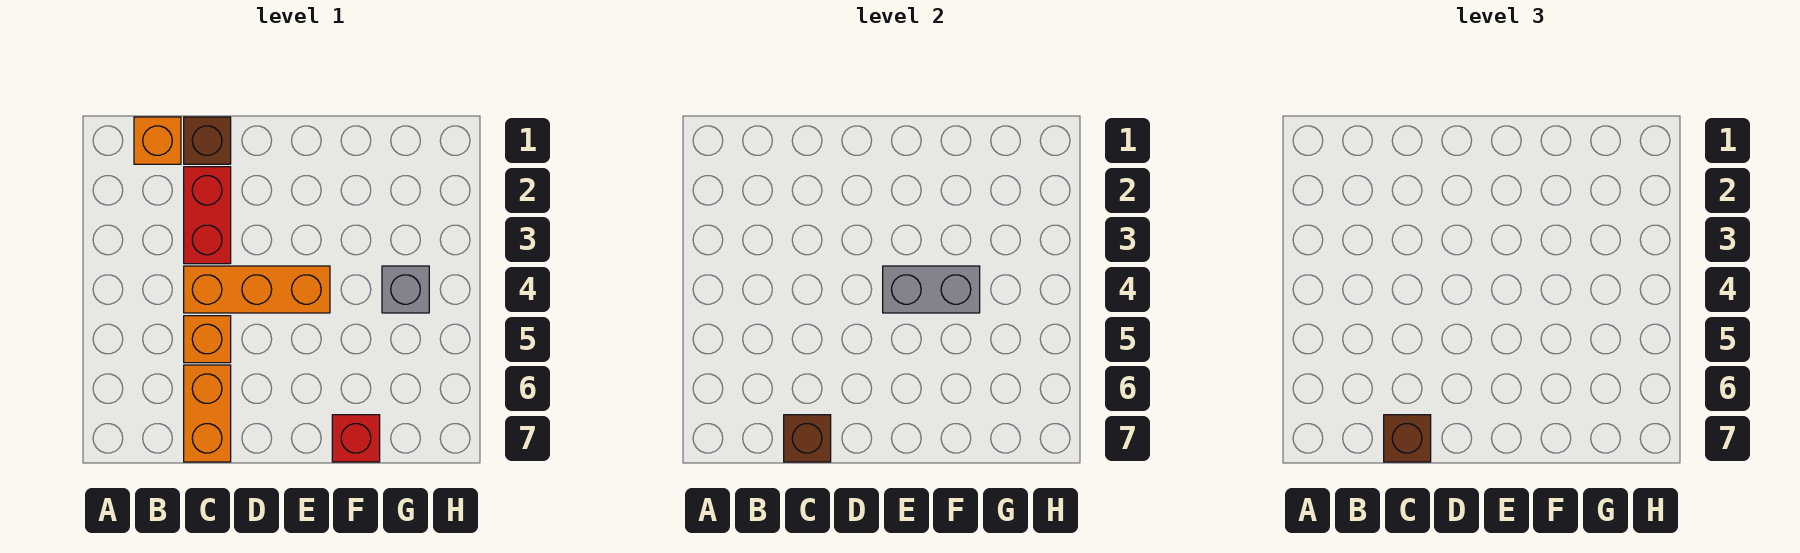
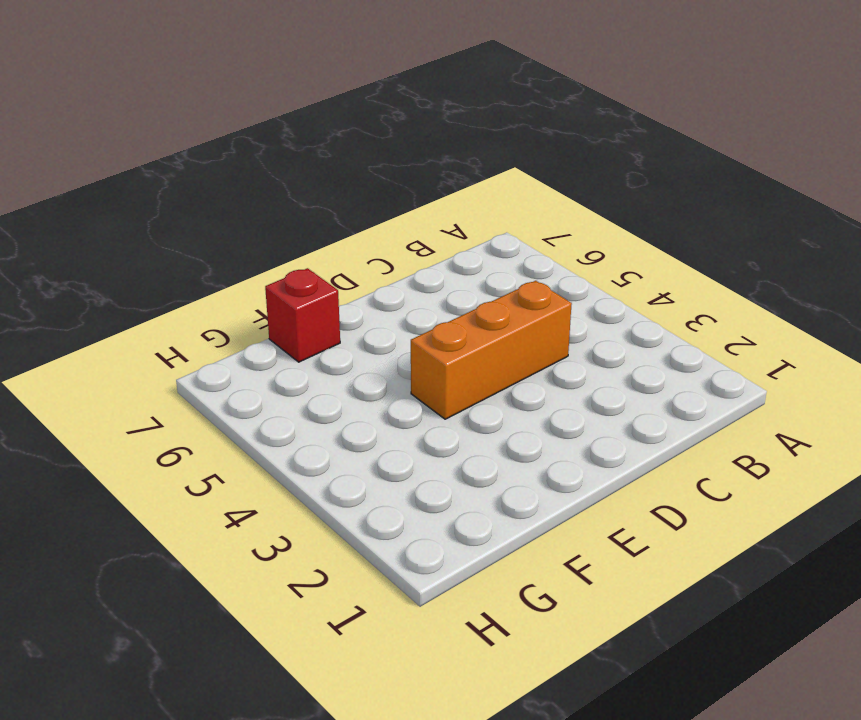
none -> orange brick B1 level 1
none -> brown brick C1 level 1

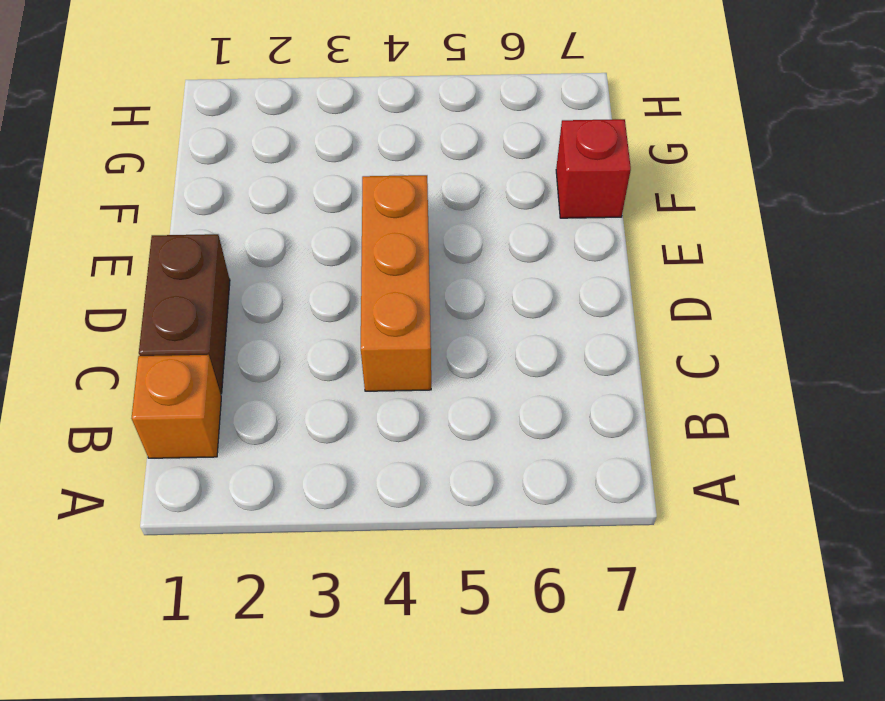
brown brick C1:D1 level 1 -> brown brick C1 level 1
none -> red brick C2:C3 level 1
none -> orange brick C5 level 1

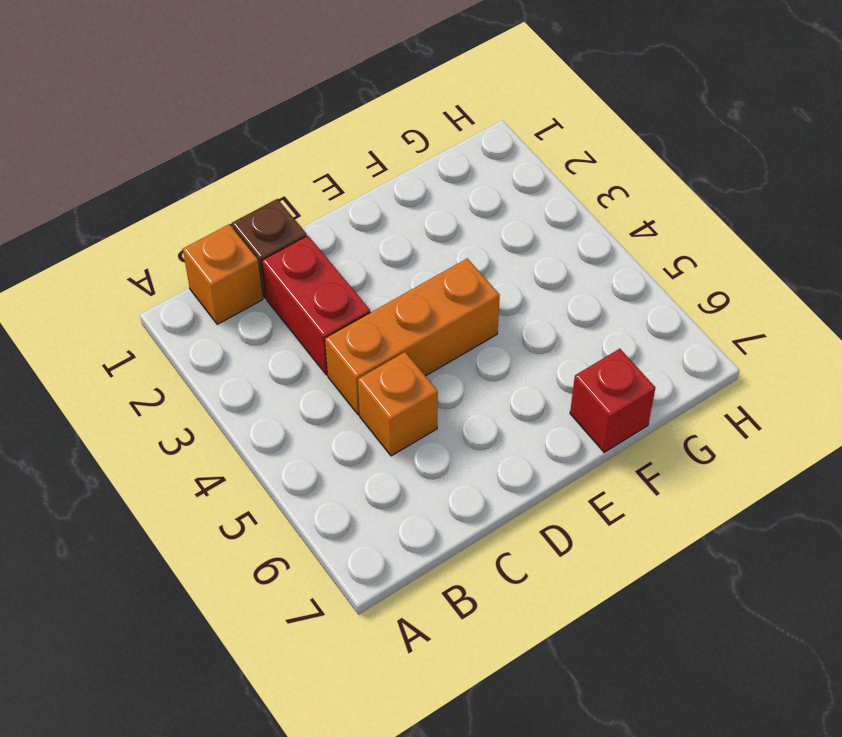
none -> orange brick C6:C7 level 1
none -> grey brick G4 level 1

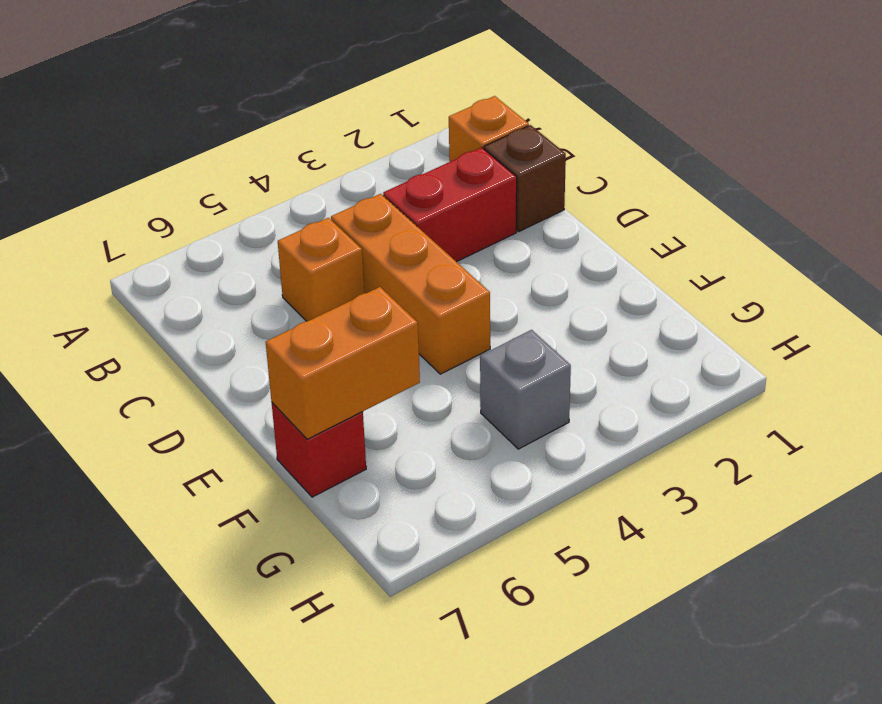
orange brick F6:F7 level 2 -> orange brick C6:C7 level 1
none -> brown brick C7 level 2
none -> grey brick E4:F4 level 2

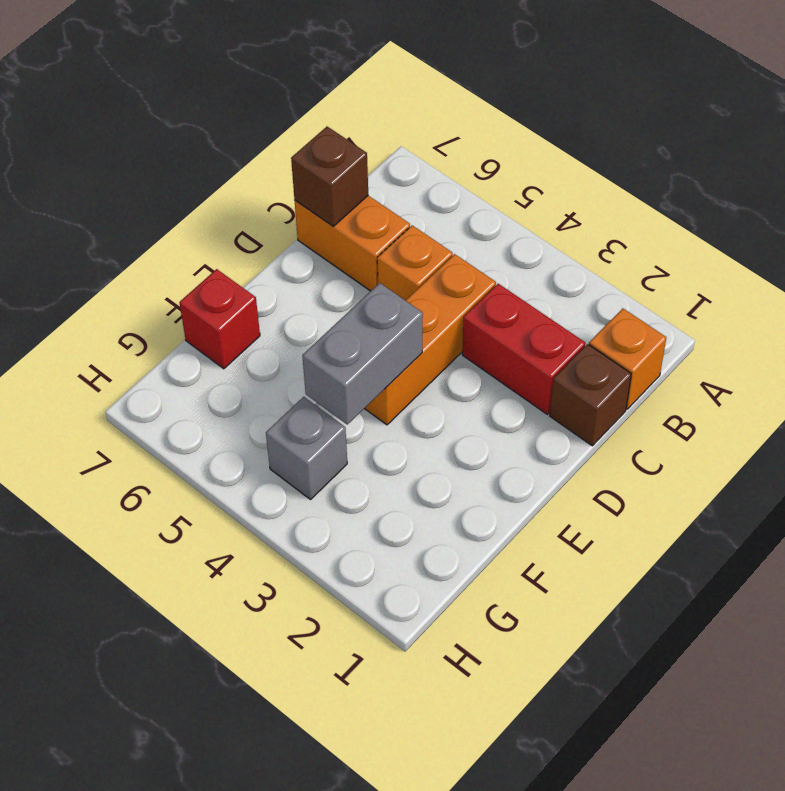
none -> brown brick C7 level 3

